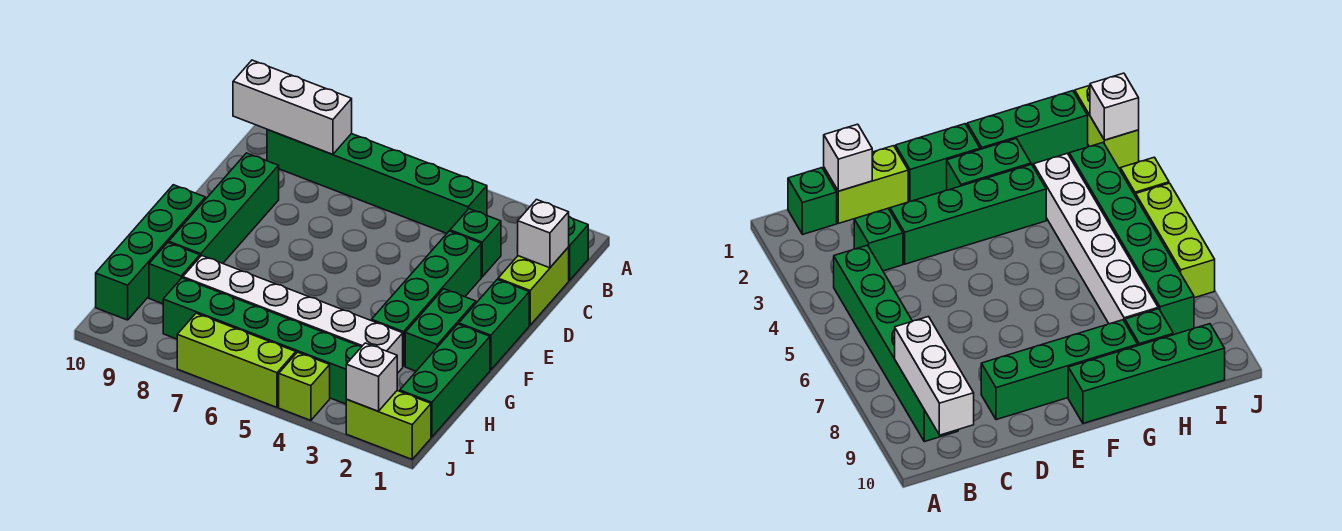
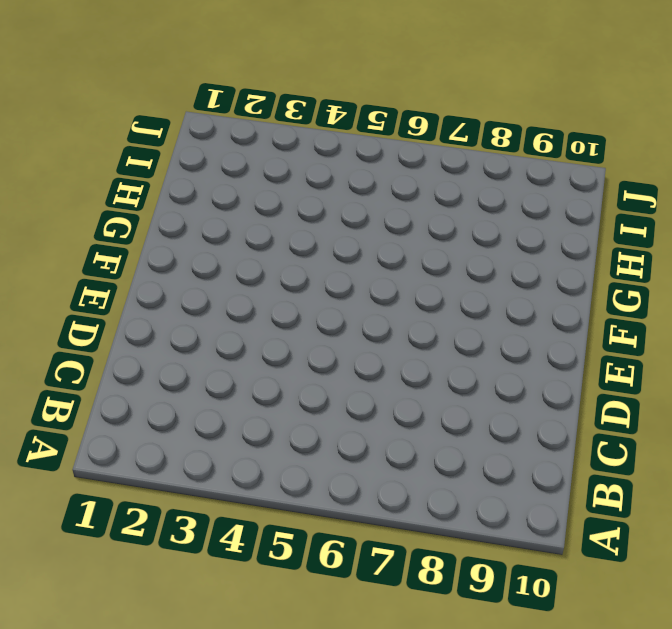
none -> green brick B1 level 1
none -> green brick B4:B9 level 1
none -> lime brick C1:D1 level 1

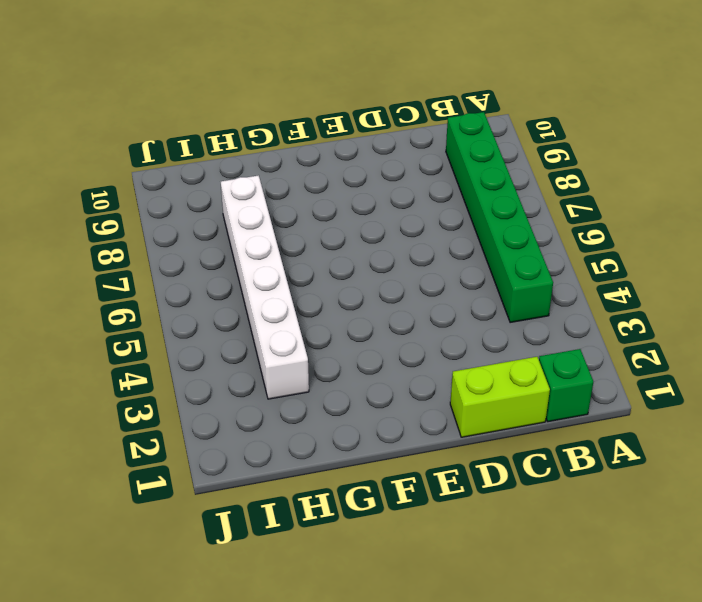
none -> green brick C3 level 1
none -> green brick D3:G3 level 1
none -> green brick D9:G9 level 1

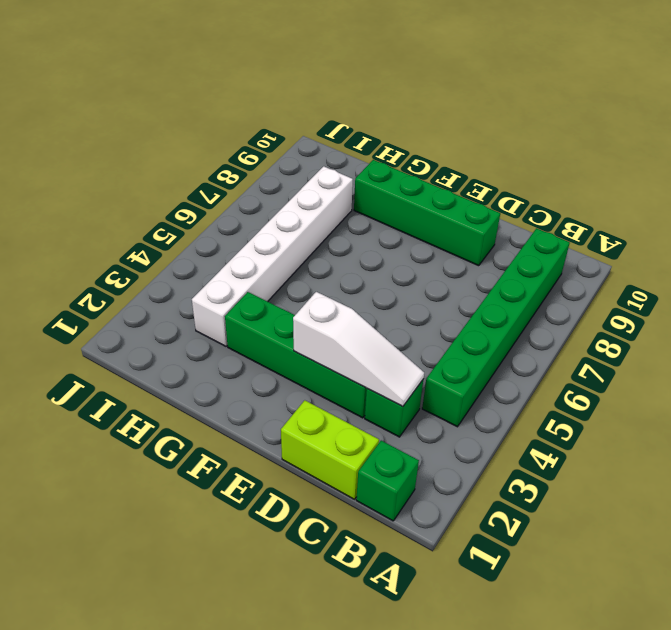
white slope C3:E3 level 2 top E -> none
none -> green brick E1:F1 level 1
none -> green brick F2:G2 level 1
none -> green brick F10:I10 level 1

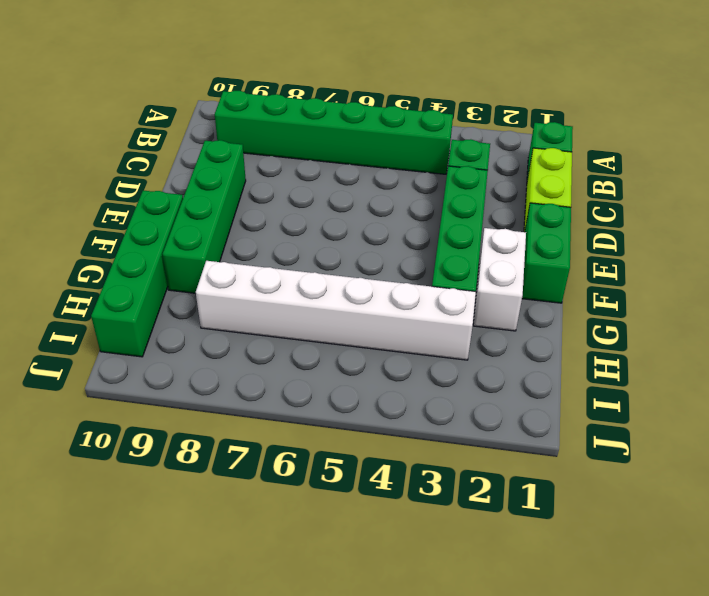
white brick F2:G2 level 1 -> green brick F2:G2 level 1
none -> green brick G1:I1 level 1
none -> green brick H9 level 1
none -> green brick I3:I8 level 1

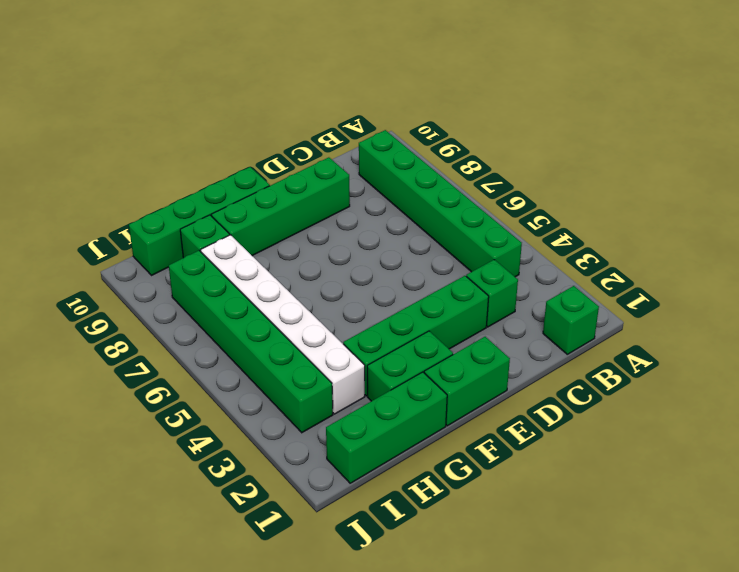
none -> lime brick C1:D1 level 1
none -> lime brick J1:J2 level 1
none -> lime brick J4 level 1

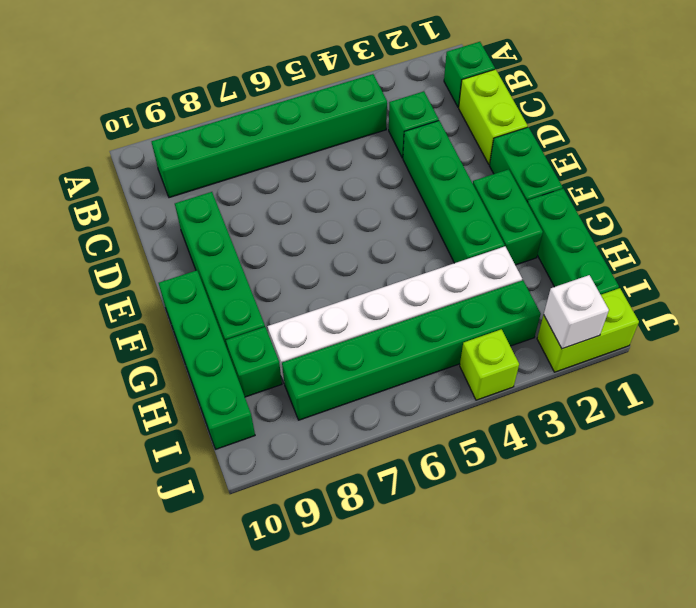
none -> lime brick J5:J7 level 1
none -> white brick B8:B10 level 2
none -> white brick C1 level 2

